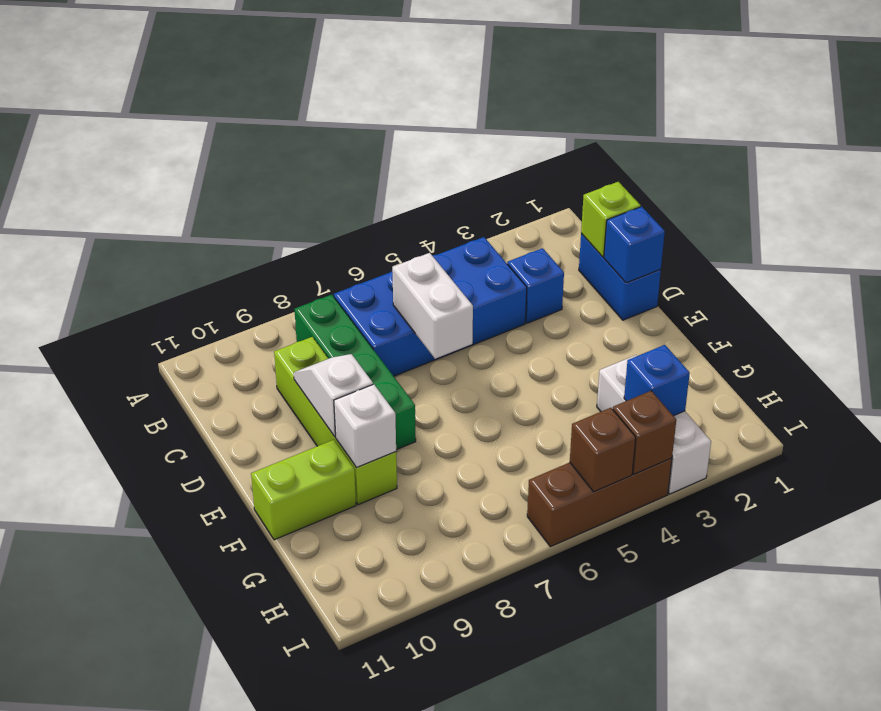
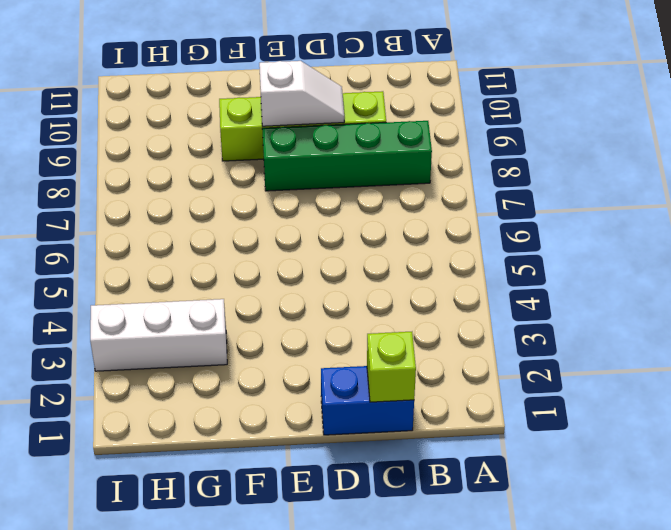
none -> blue brick B4:C7 level 1
none -> blue brick C3 level 1
none -> lime brick F10:F11 level 1

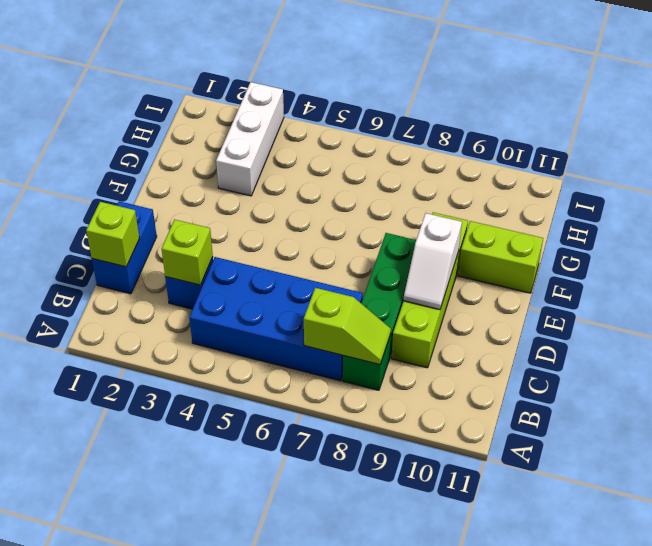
lime slope B7:B8 level 2 top 7 -> none
lime brick C3 level 2 -> none
none -> brown brick I4:I6 level 1
none -> white brick C6:D6 level 2
none -> blue brick D1 level 2

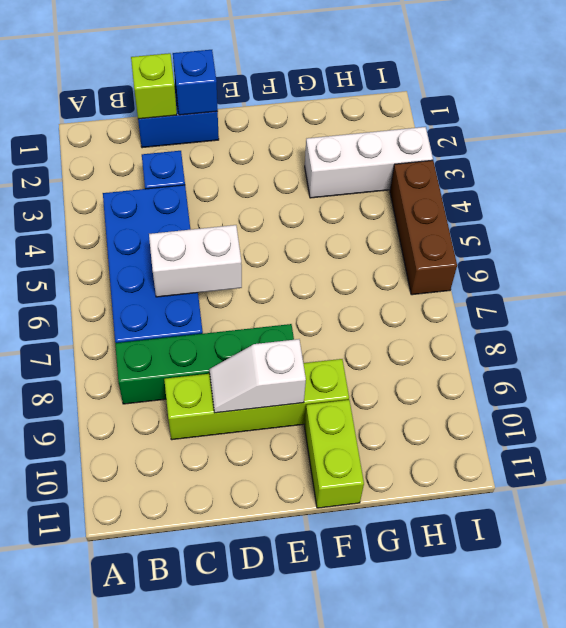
none -> white brick F9 level 2
none -> blue brick H3 level 2
none -> brown brick I4 level 2

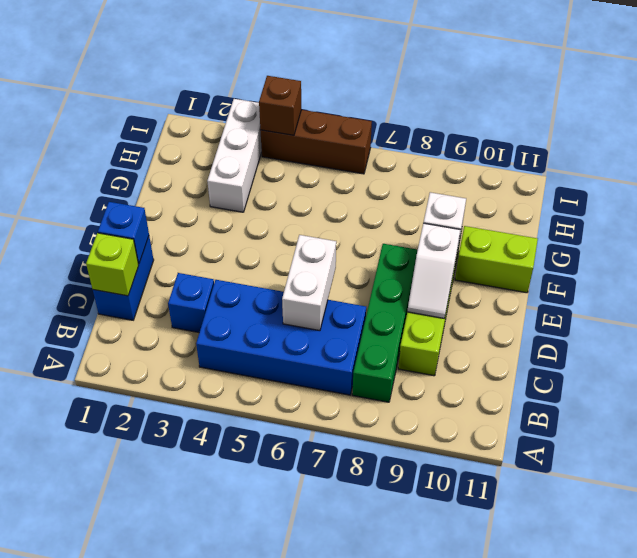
none -> blue brick H3 level 2
none -> brown brick I5 level 2

